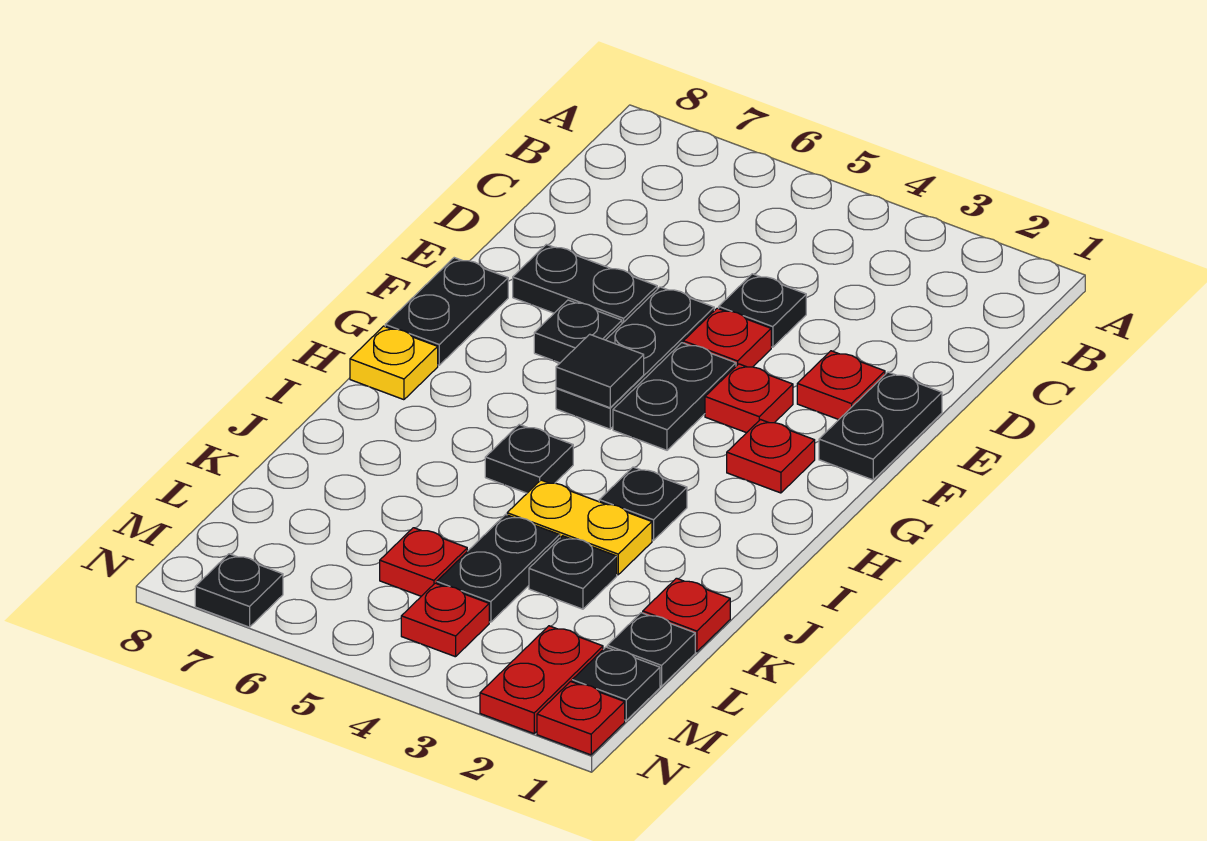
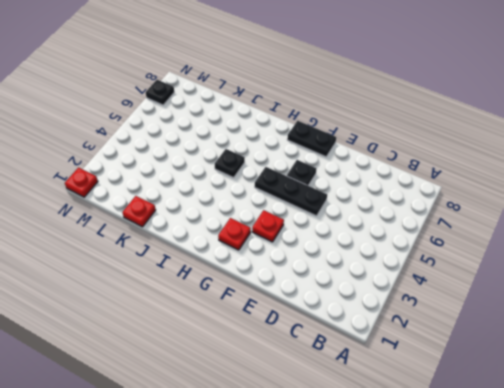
none -> black plate D4 level 1
none -> black plate E1:F1 level 1
none -> red plate E2 level 1

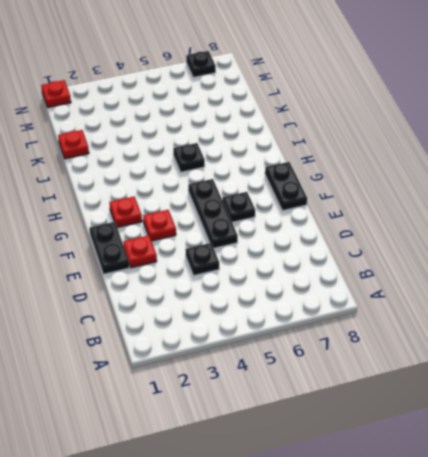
none -> red plate E4 level 1
none -> black plate E6:E7 level 1
none -> black plate F4:G4 level 1

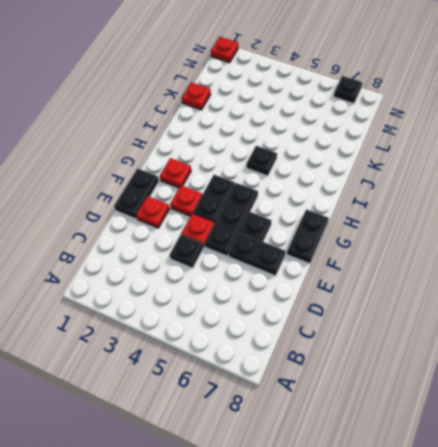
none -> yellow plate H8 level 1
none -> black plate I3 level 1
none -> yellow plate J3:J4 level 1

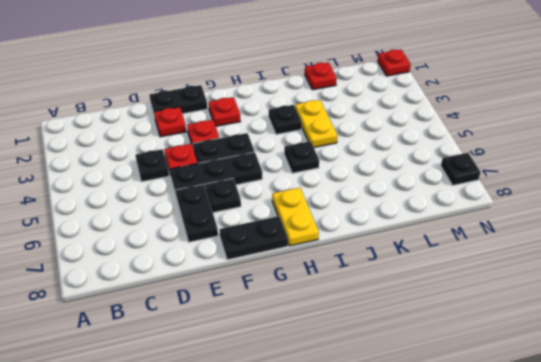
yellow plate H7:H8 level 1 -> yellow plate H8 level 1
none -> black plate K3 level 1
none -> black plate K4:L4 level 1
none -> black plate L1 level 1

